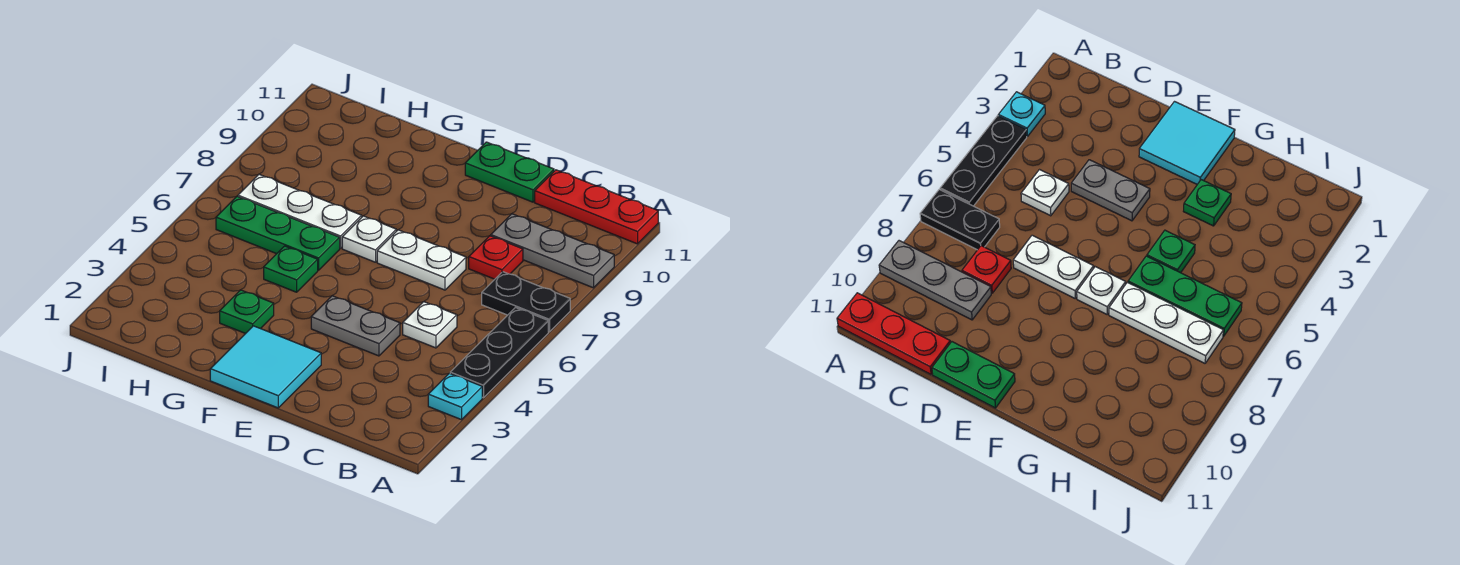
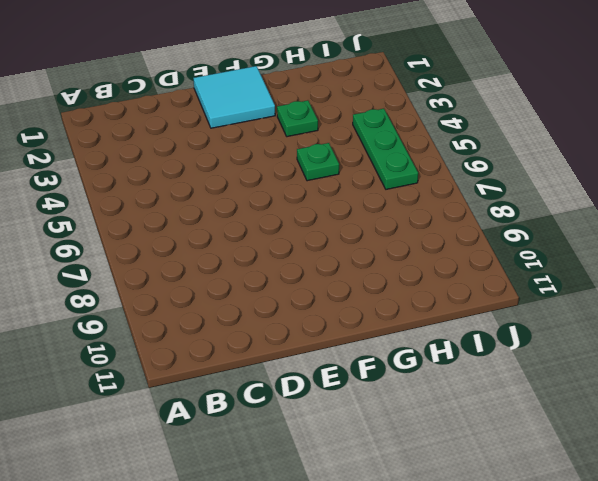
green plate I4:I6 level 1 -> green plate G6:I6 level 1
none -> cyan plate A3 level 1
none -> black plate A4:A6 level 1
none -> black plate A7:B7 level 1

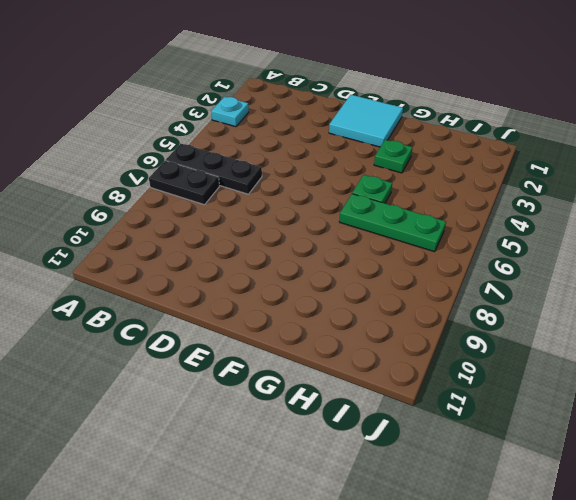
black plate A6:C6 level 1 -> black plate A4:A6 level 1
none -> grey plate A9:C9 level 1
none -> red plate A11:C11 level 1
none -> white plate C5 level 1

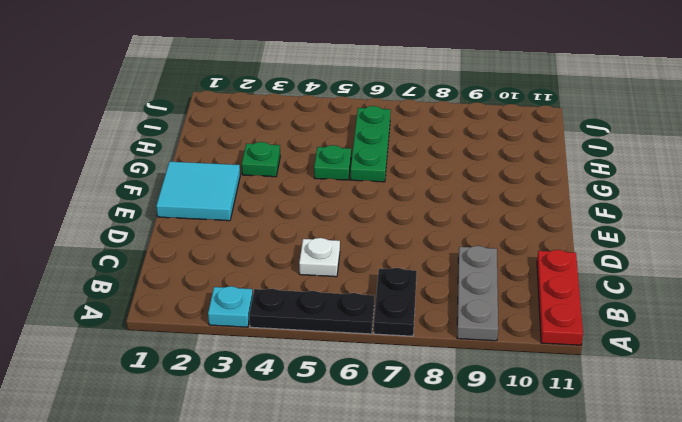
none -> red plate C8 level 1
none -> grey plate D4:E4 level 1
none -> white plate D7:E7 level 1

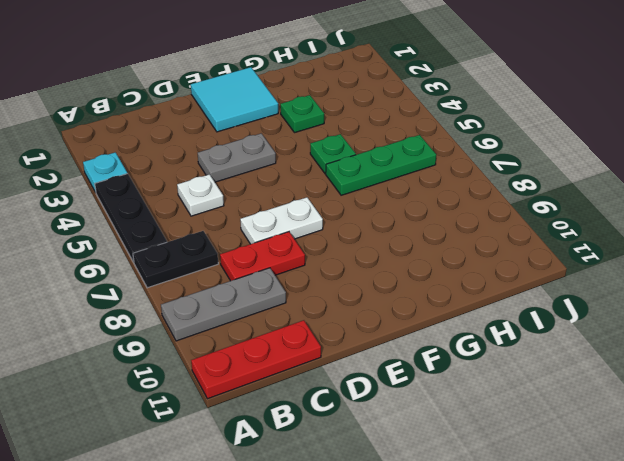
red plate C8:D8 level 1 -> red plate C8 level 1
none -> green plate D11:E11 level 1
none -> white plate F7 level 1
none -> white plate G7:I7 level 1

